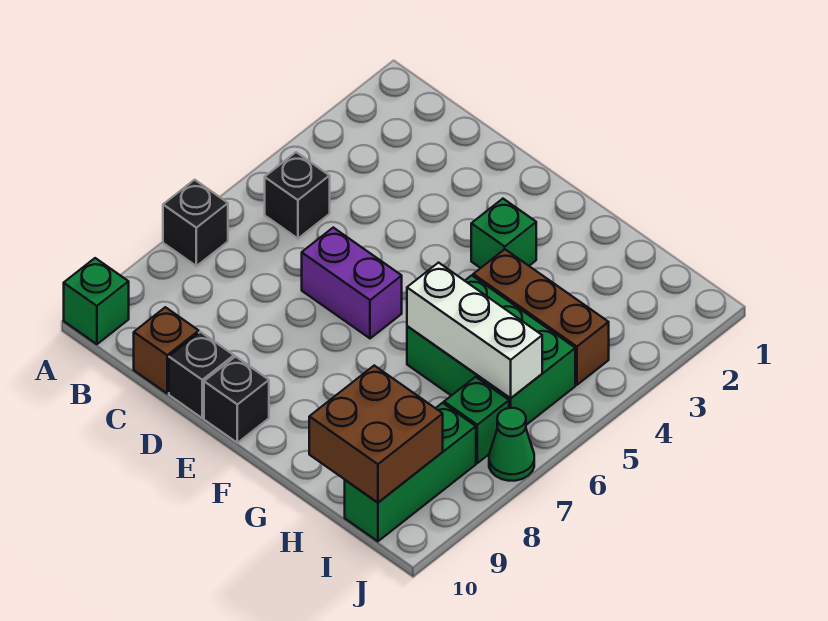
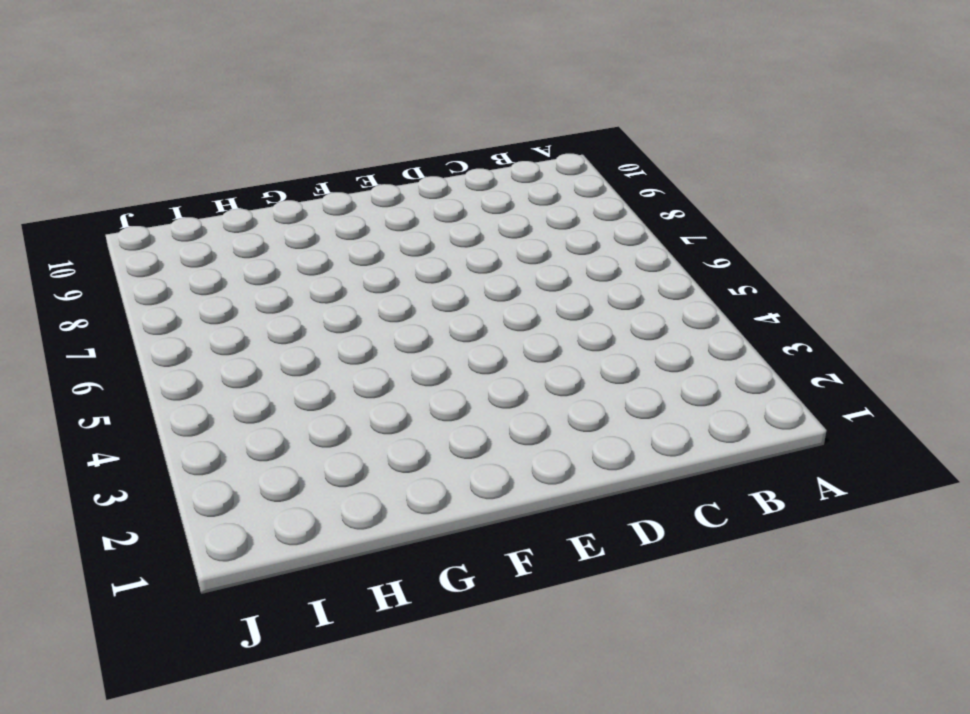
none -> black brick A7 level 1
none -> green brick A10 level 1
none -> black brick B5 level 1

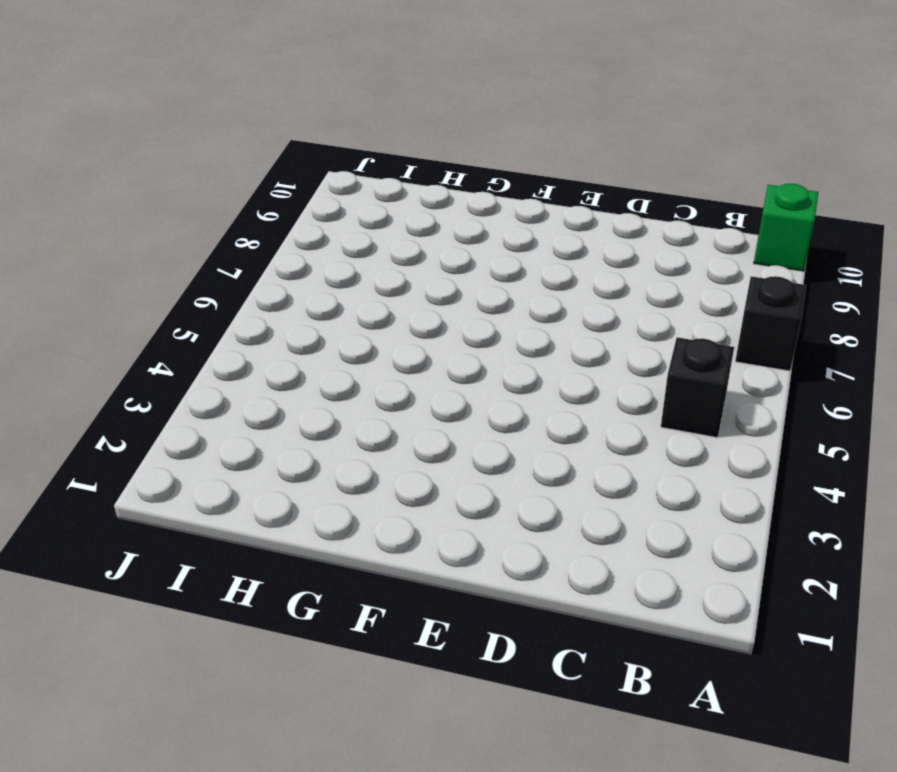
none -> brown brick C10 level 1
none -> purple brick D6:E6 level 1
none -> black brick D10 level 1

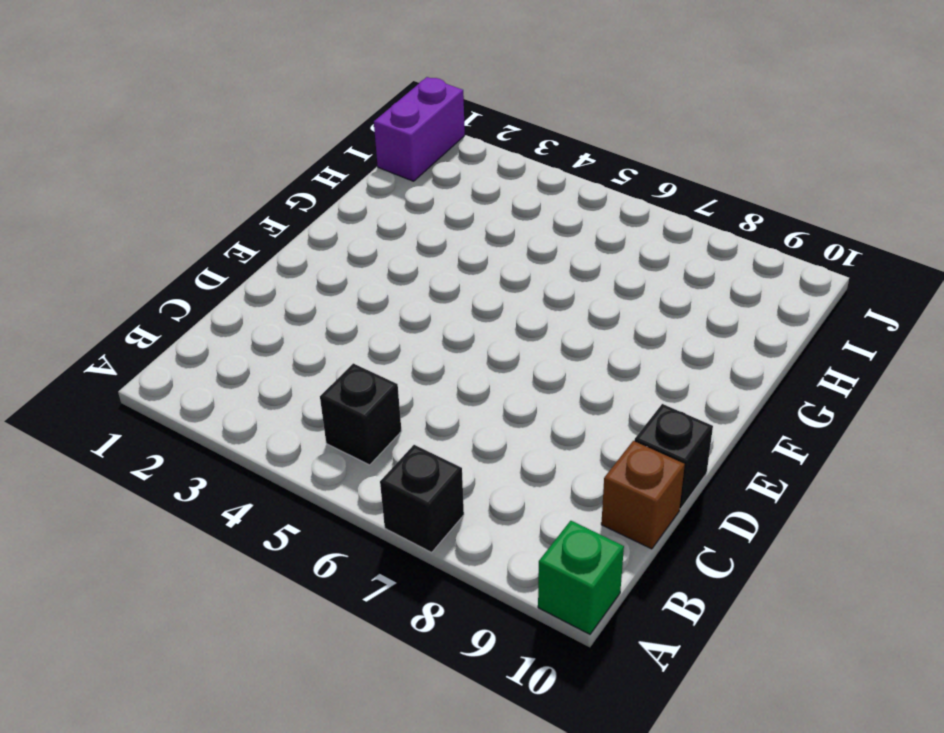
purple brick I1:J1 level 1 -> purple brick D6:E6 level 1
none -> black brick E10 level 1
none -> green brick F3 level 1
none -> brown brick G4:I4 level 1

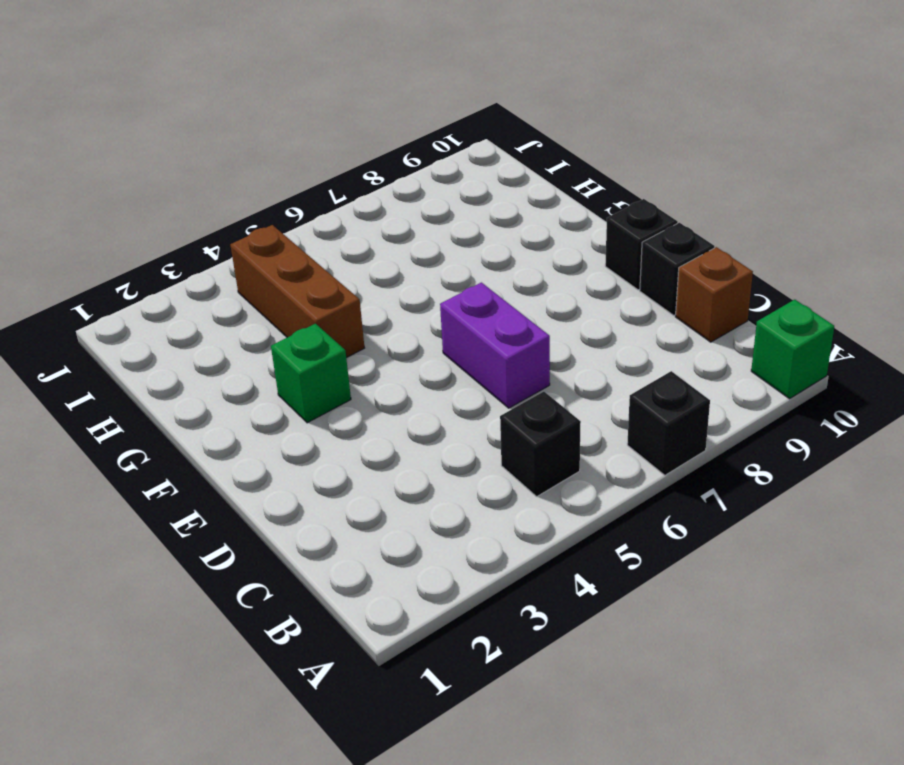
none -> green brick G5:I6 level 1
none -> green brick I7 level 1
none -> green brick I8:I10 level 1

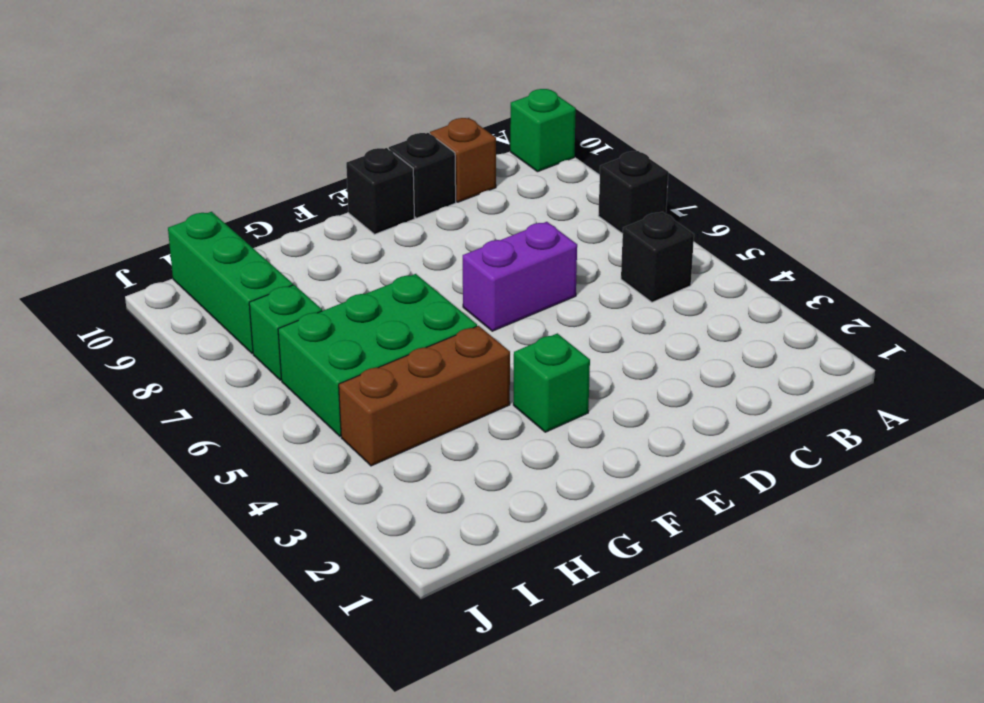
none -> green cone J7 level 1
none -> white brick G6:I6 level 2
none -> brown brick H9:I10 level 2

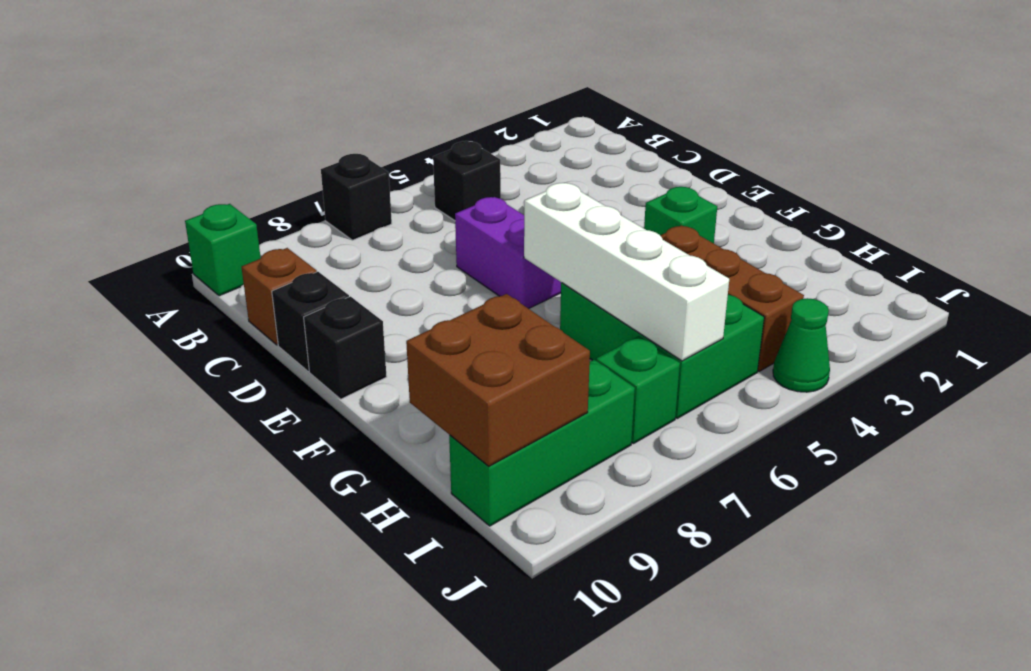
white brick F6:I6 level 2 -> white brick G6:I6 level 2
green cone J4 level 1 -> green cone J7 level 1

